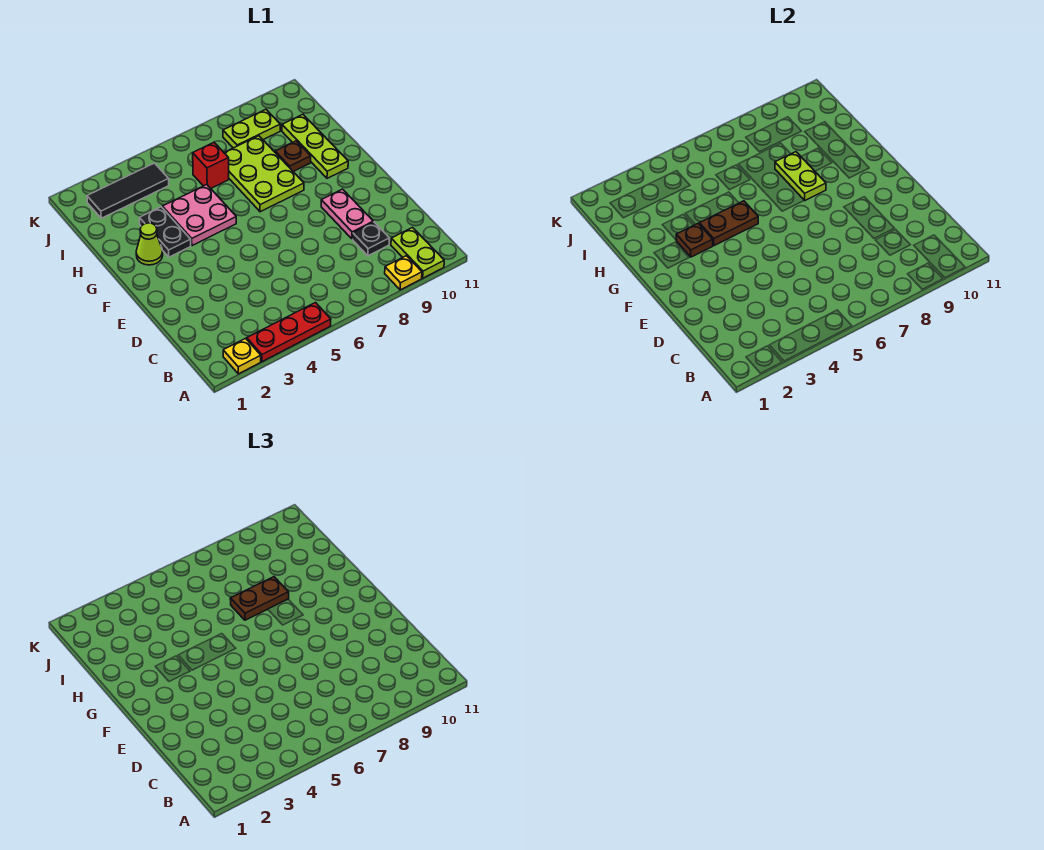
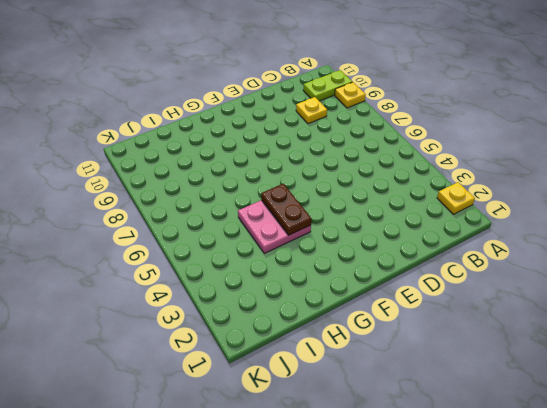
yellow plate C9 level 1 -> black plate C9 level 1
none -> red plate A3:A5 level 1
none -> pink plate D9:E9 level 1
none -> lime cone G2 level 1

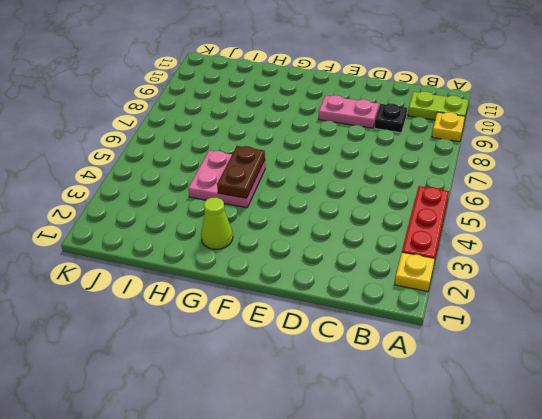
none -> black plate G3:H3 level 1
none -> lime plate G7:I8 level 1
none -> lime plate G10:I10 level 1

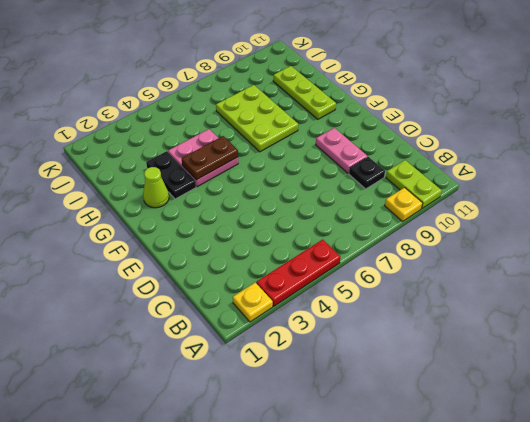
none -> brown plate H9 level 1
none -> red brick I6 level 1
none -> black tile J2:J4 level 1

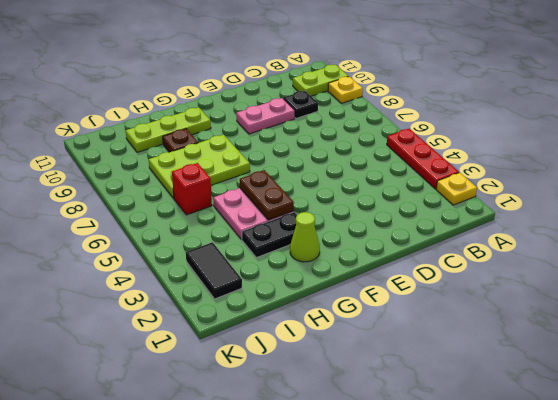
black tile J2:J3 level 1 -> black tile J2:J4 level 1
none -> lime plate J8:J9 level 1
none -> brown plate G3 level 2
none -> lime plate G8:H8 level 2

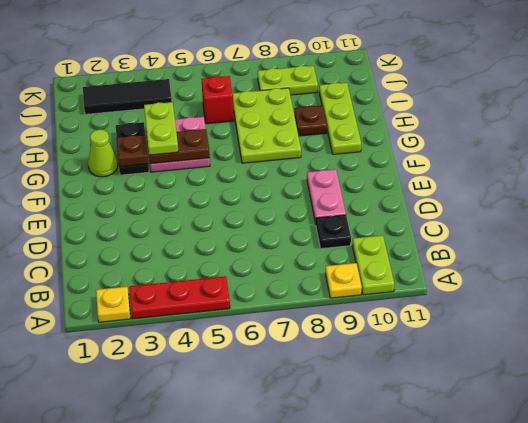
lime plate G4:H4 level 3 -> lime plate G8:H8 level 2
none -> brown plate H7:H8 level 3

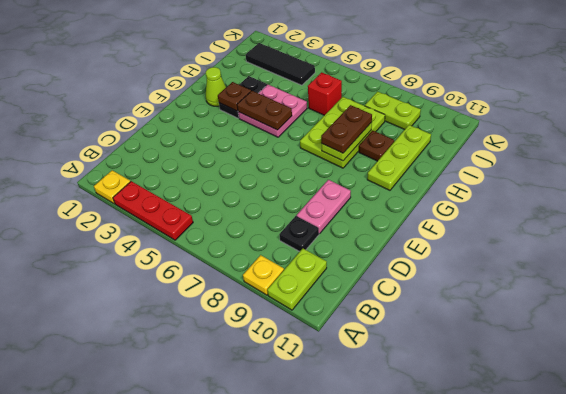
brown plate G8:H8 level 3 -> brown plate H7:H8 level 3

